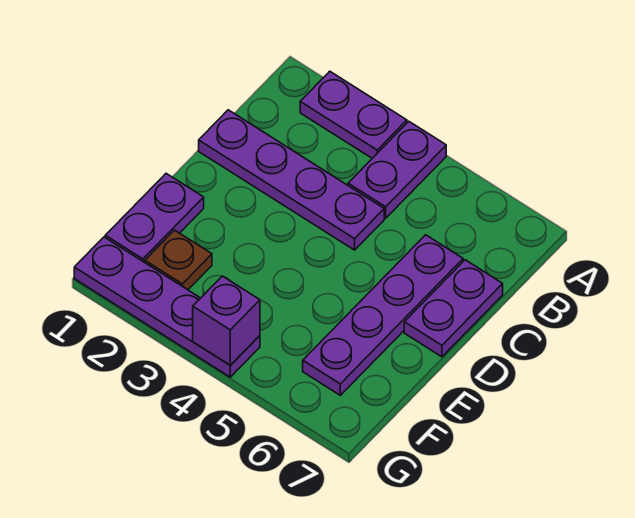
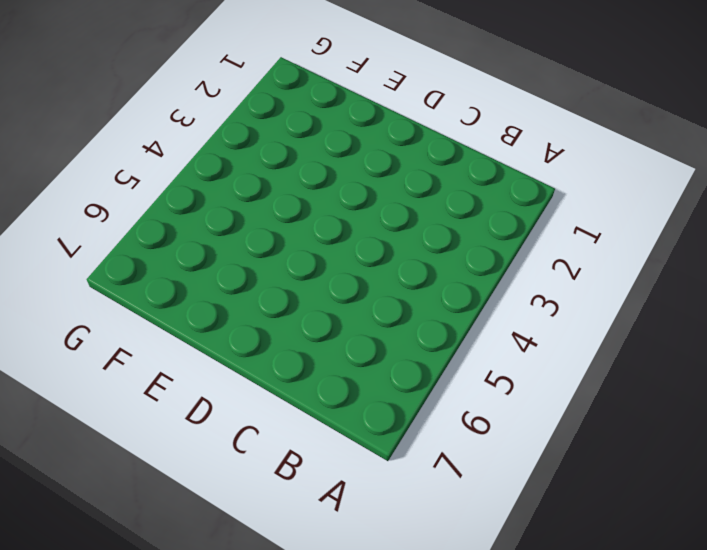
none -> purple plate A2:A3 level 1
none -> purple plate A4:B4 level 1

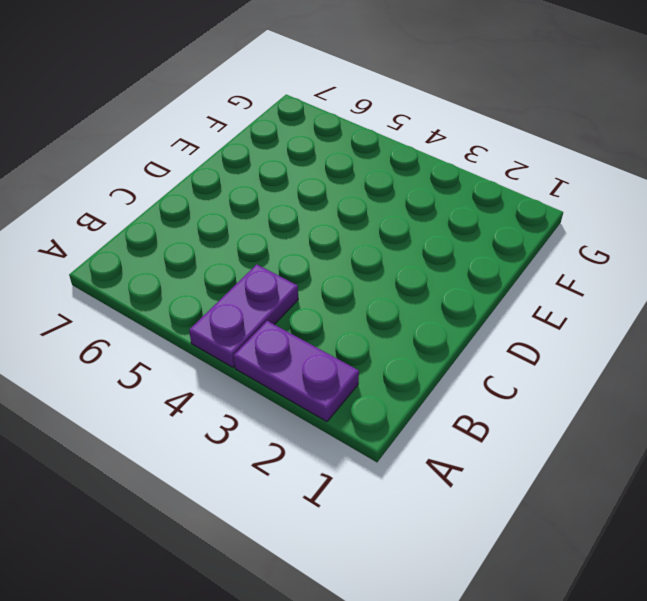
none -> purple plate C1:C4 level 1
none -> purple plate C6:F6 level 1

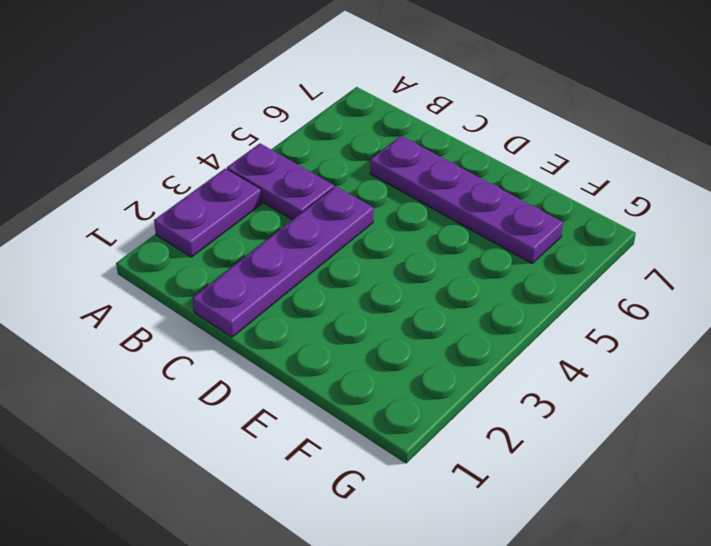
none -> purple plate C7:D7 level 1
none -> purple plate E1:F1 level 1

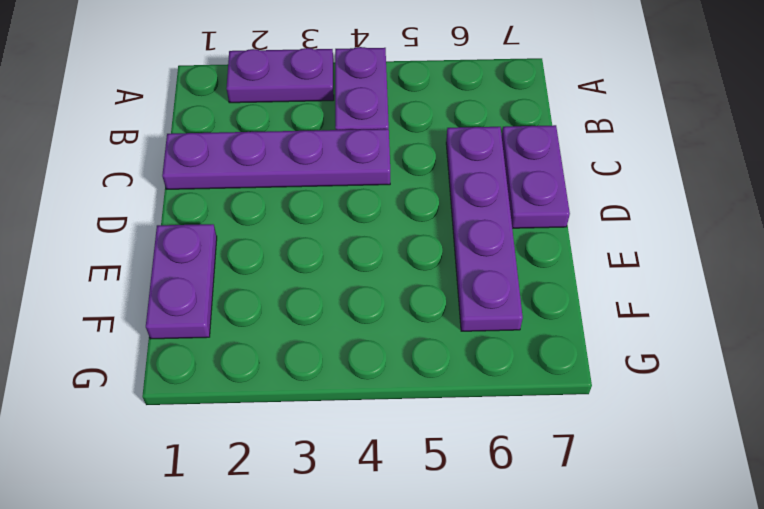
none -> brown plate F2 level 1
none -> purple plate G1:G4 level 1

